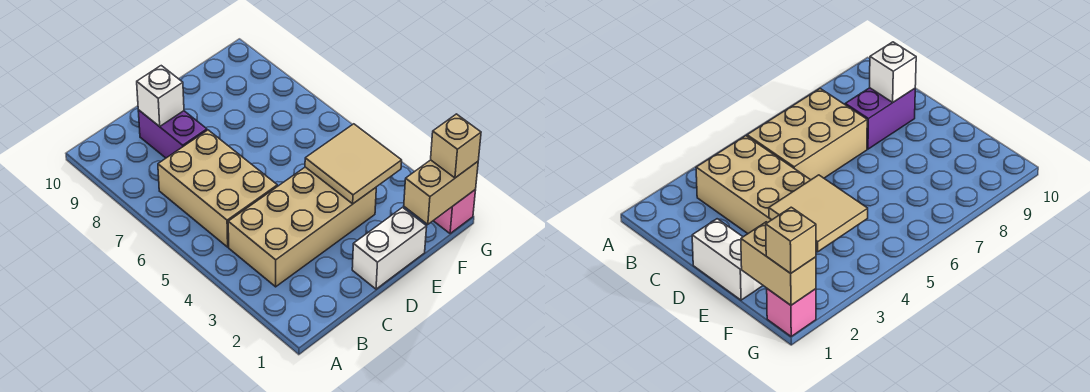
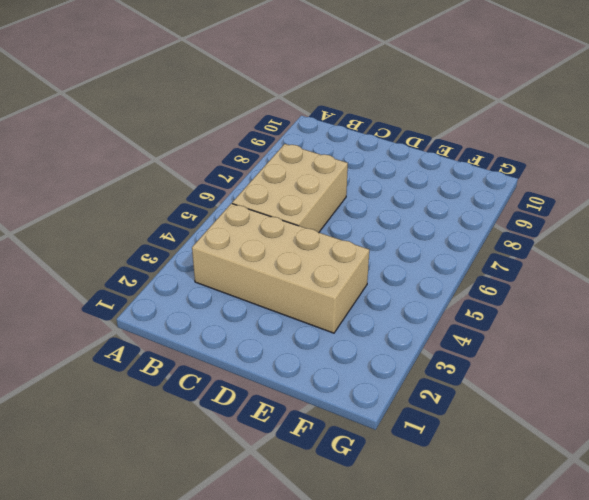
none -> purple brick C8:C9 level 1
none -> white brick D1:E1 level 1

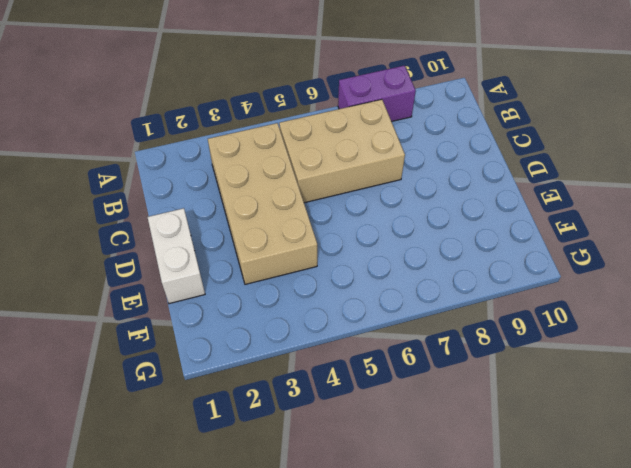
purple brick A7:A8 level 1 -> purple brick C8:C9 level 1
none -> pink brick G1 level 1
none -> white brick C9 level 2

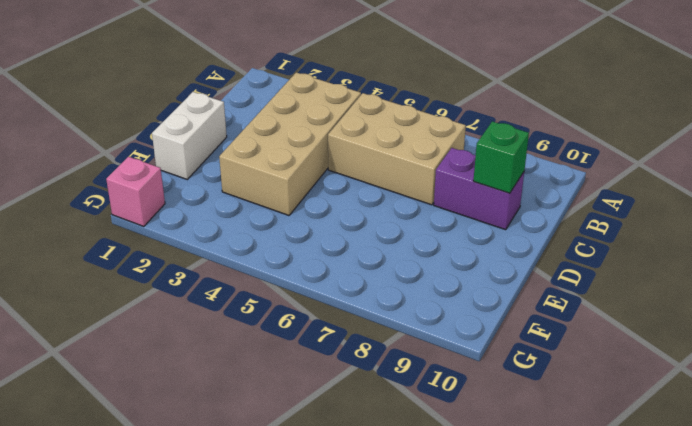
green brick C9 level 2 -> white brick C9 level 2
none -> tan tile E3:F4 level 2
none -> tan brick F1:G1 level 2

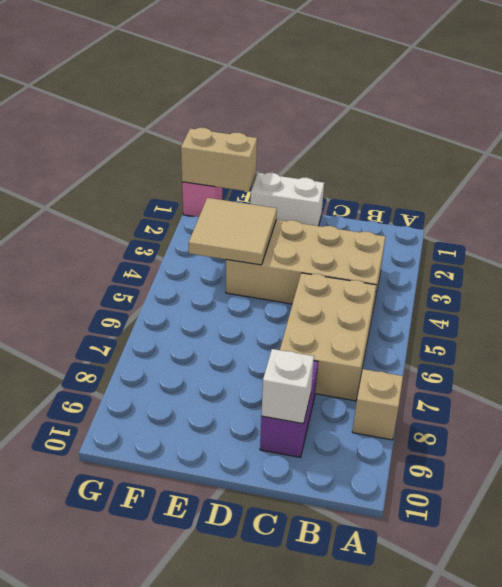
tan brick A8 level 1 -> tan brick G1 level 3

